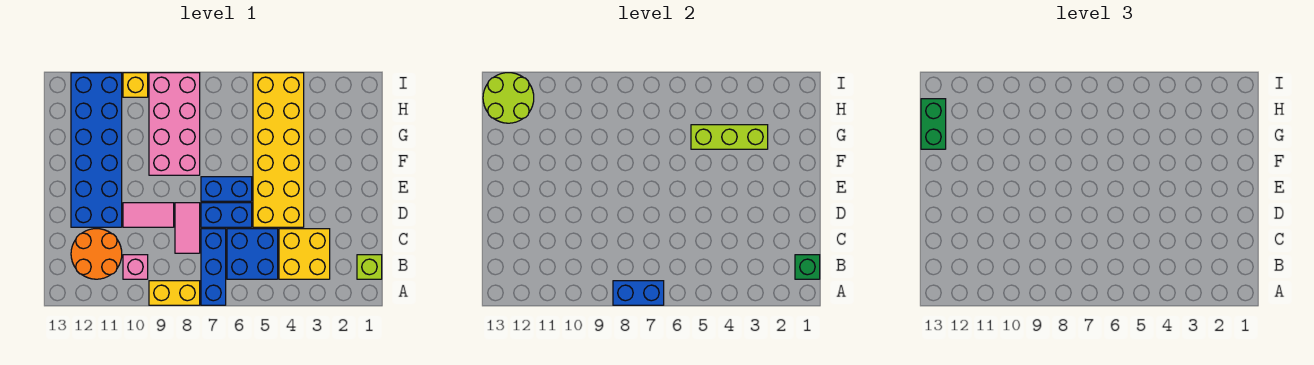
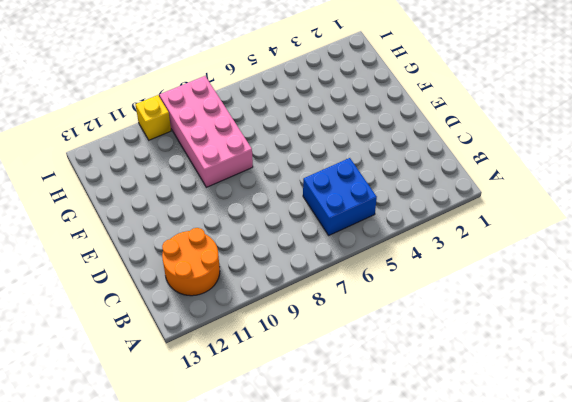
none -> blue brick A7:C7 level 1
none -> yellow brick A8:A9 level 1
none -> lime brick B1 level 1

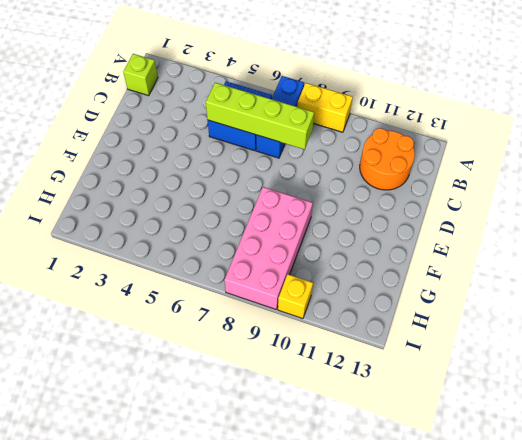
lime brick C5:C8 level 2 -> none
none -> yellow brick B3:C4 level 1
none -> pink brick B10 level 1
none -> pink tile C8:D8 level 1

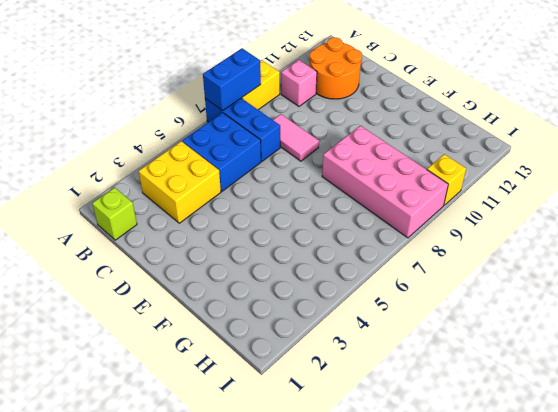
none -> yellow brick D4:I5 level 1
none -> blue brick D6:D7 level 1
none -> pink tile D9:D10 level 1

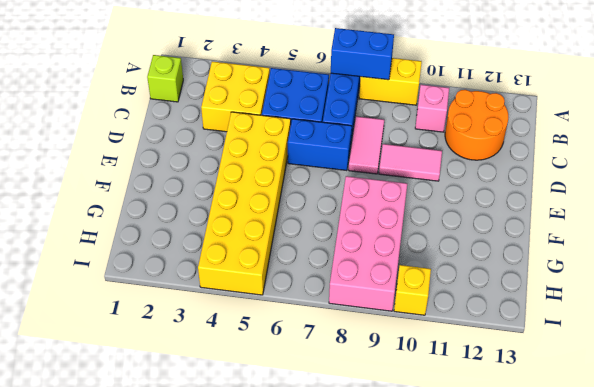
none -> blue brick D11:I12 level 1
none -> blue brick E6:E7 level 1
none -> green brick B1 level 2

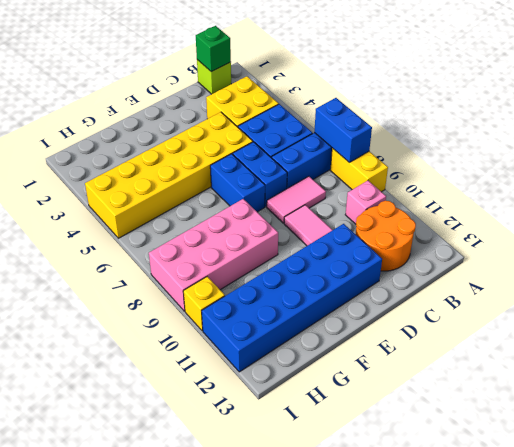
none -> lime brick G3:G5 level 2
none -> lime round brick H12:I13 level 2
none -> green brick G13:H13 level 3

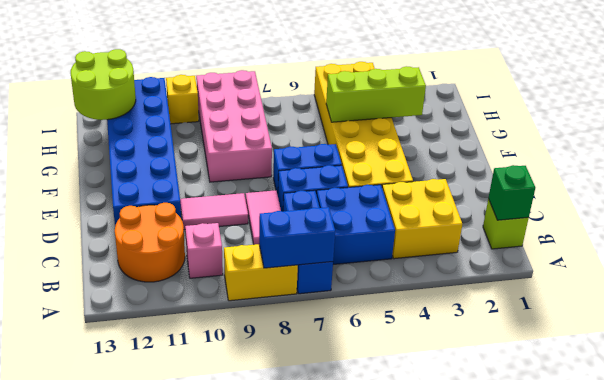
none -> green brick G13:H13 level 3

